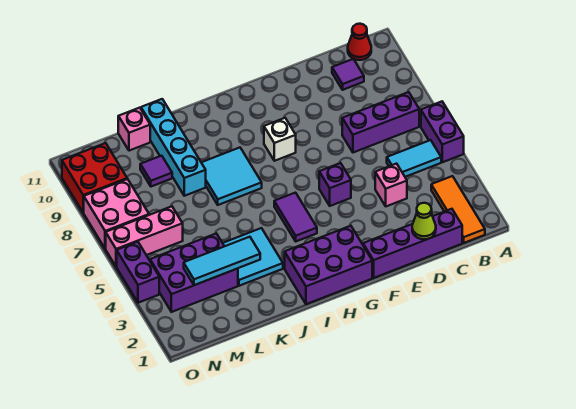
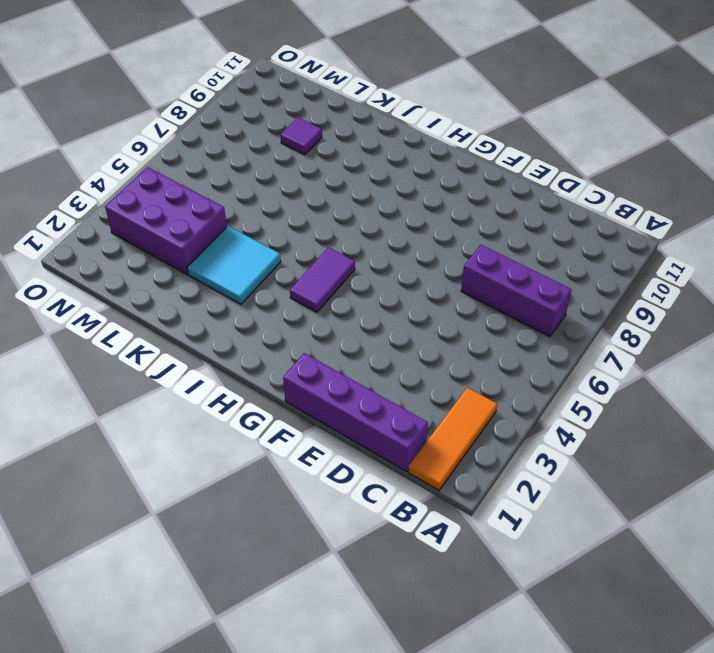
none -> purple brick A5:A6 level 1
none -> cyan tile B5:C5 level 1
none -> red cone B11 level 1

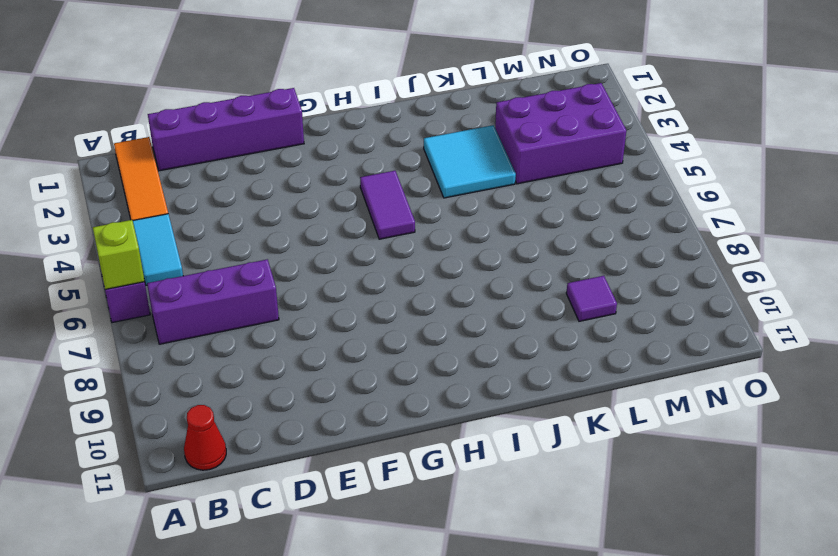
lime brick A6 level 2 -> none
cyan tile B4:B5 level 1 -> cyan tile B5:C5 level 1
none -> purple tile C10 level 1
none -> pink brick D4 level 1
none -> purple brick F5 level 1

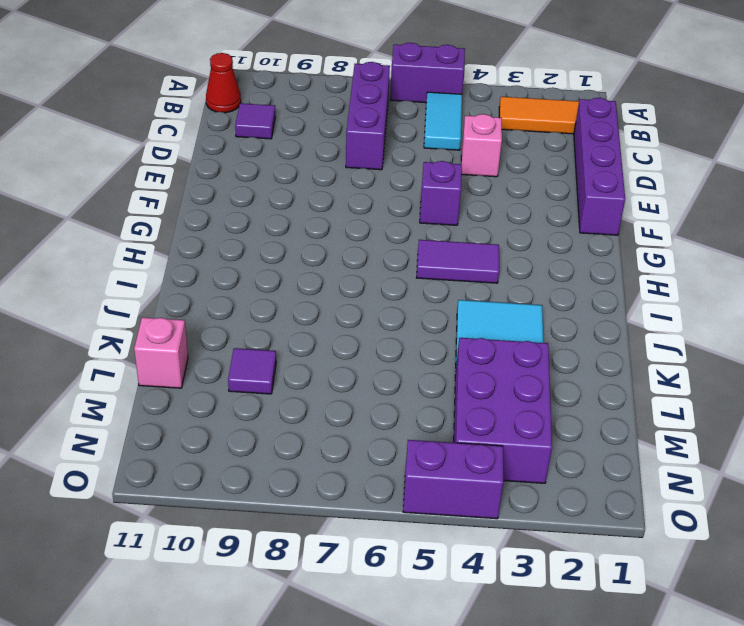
none -> purple brick G1:I2 level 1
none -> white brick G8 level 1
none -> cyan tile I7:J8 level 1

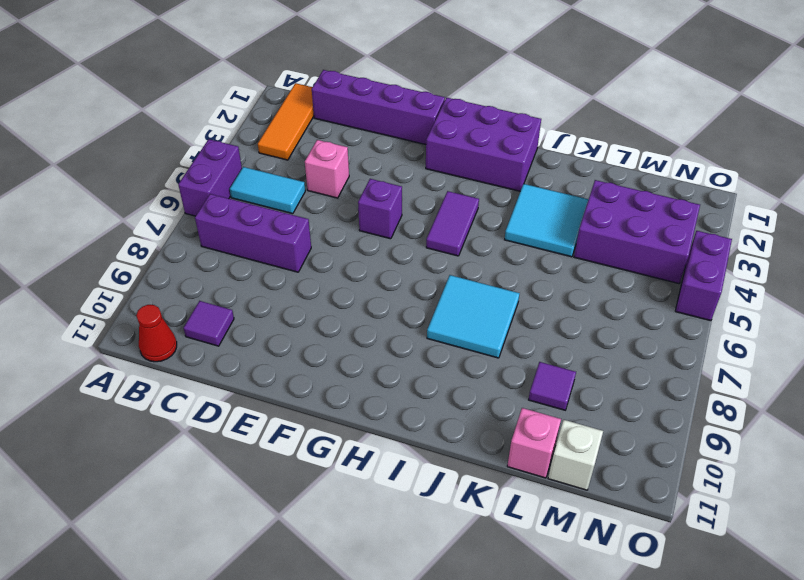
white brick M11 level 1 -> white brick G8 level 1
none -> cyan brick K8:K11 level 1
none -> pink brick M6:O6 level 1
none -> pink brick N7:O8 level 1

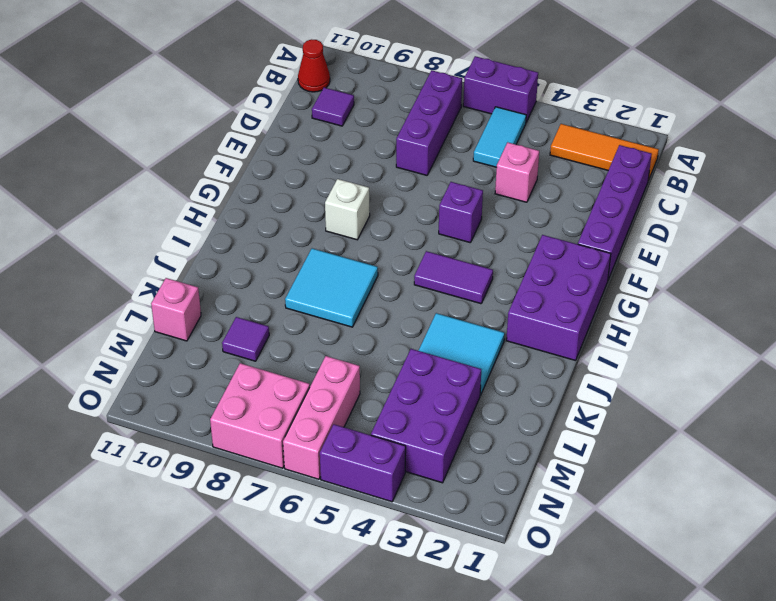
none -> cyan brick K8:K11 level 1
none -> red brick N9:O10 level 1
none -> lime cone D1 level 2

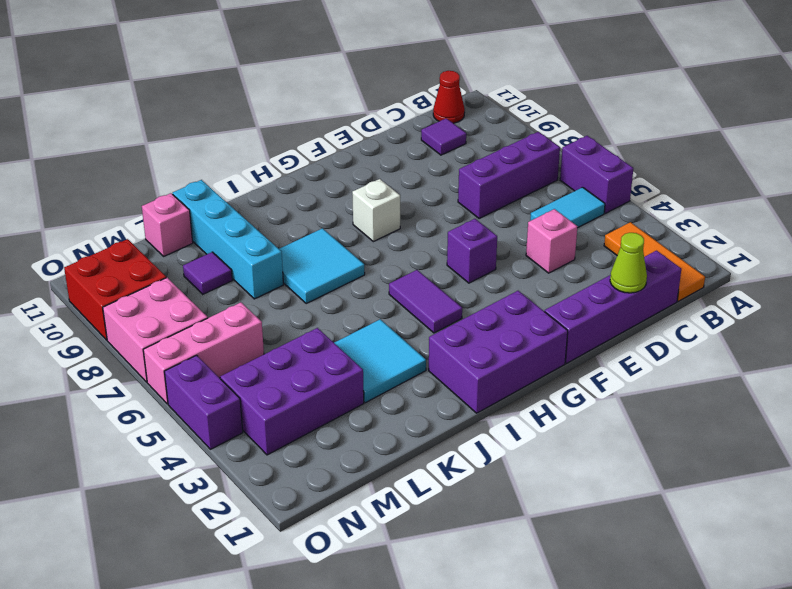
none -> cyan tile K3:M3 level 2

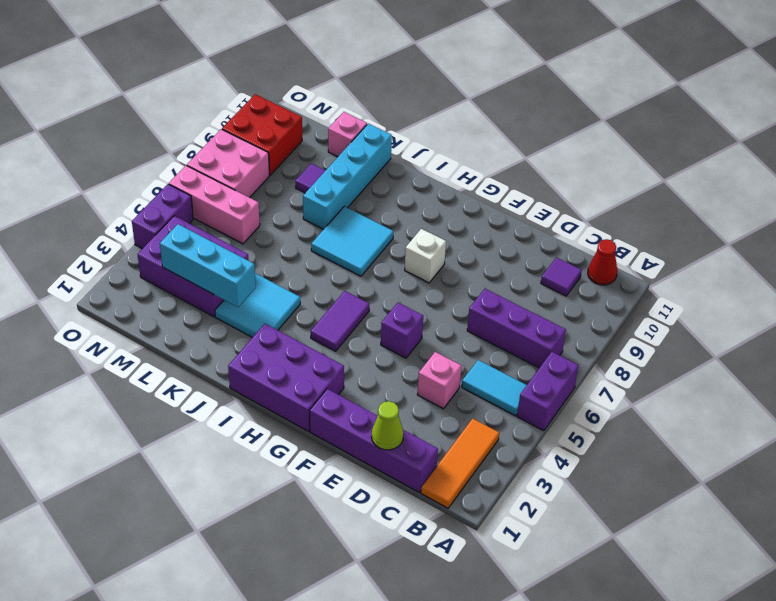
cyan brick K3:M3 level 2 -> cyan tile K3:M3 level 2

